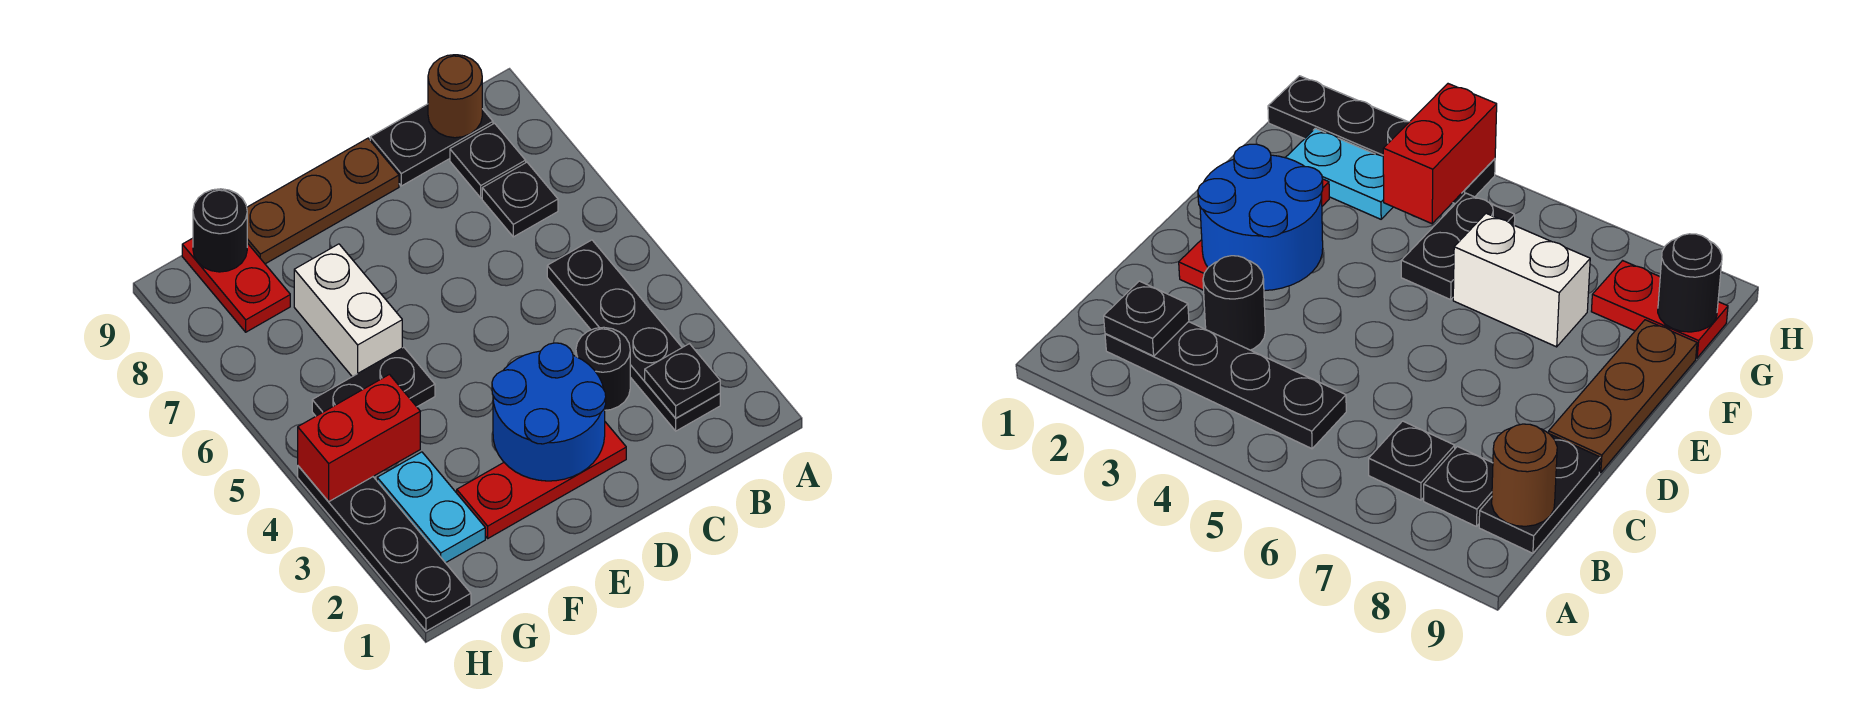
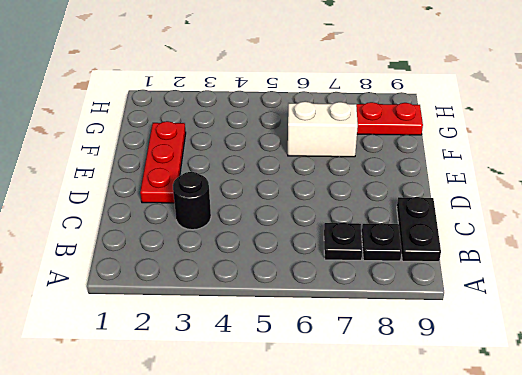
none -> black plate B2:B5 level 1
none -> brown plate D9:F9 level 1
none -> black plate F5:G5 level 1

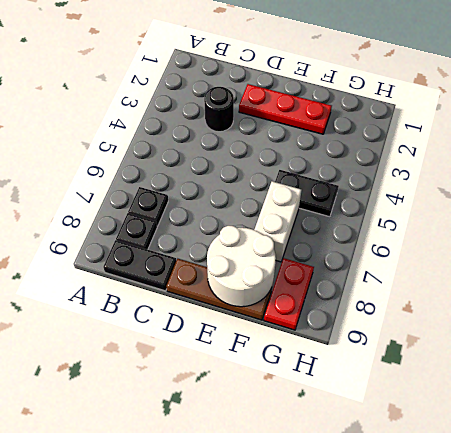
white round brick E8:F9 level 2 -> none
none -> black plate B2:B5 level 1
none -> cyan plate G2:G3 level 1
none -> black plate H1:H4 level 1

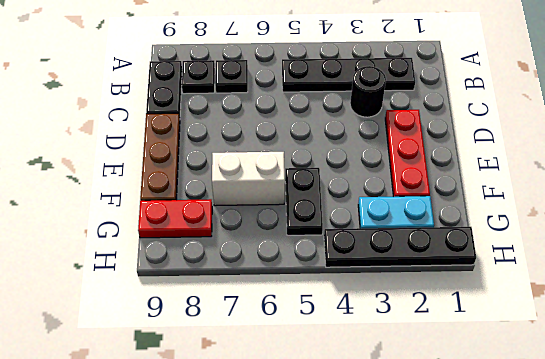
none -> black plate B2 level 2
none -> brown round brick B9 level 2
none -> blue round brick D2:E3 level 2

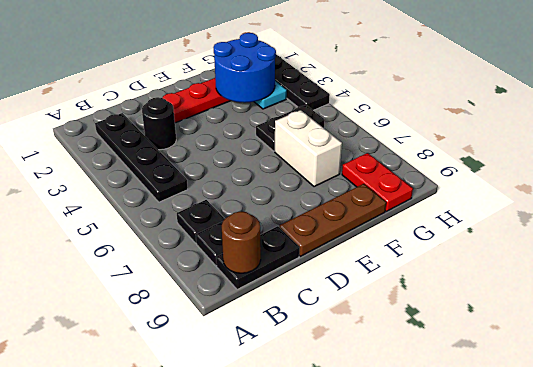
blue round brick F2:G3 level 2 -> blue round brick D2:E3 level 2
none -> black plate B2 level 2
none -> red brick G4:H4 level 2
none -> black round brick G9 level 2

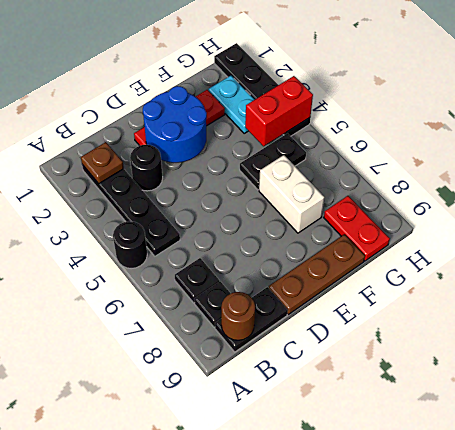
black round brick A5 level 1 -> black round brick G9 level 2
brown plate B2 level 2 -> black plate B2 level 2

